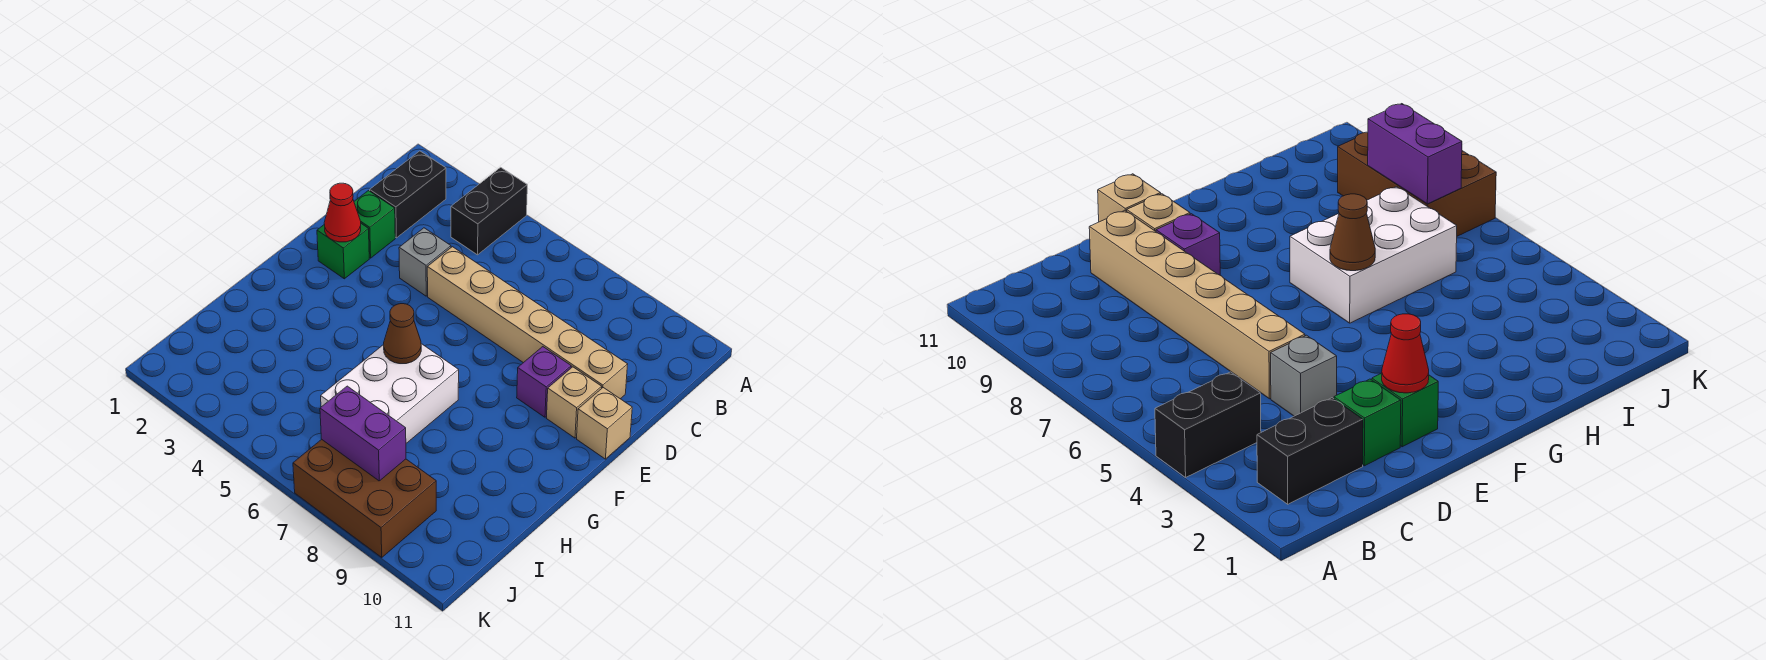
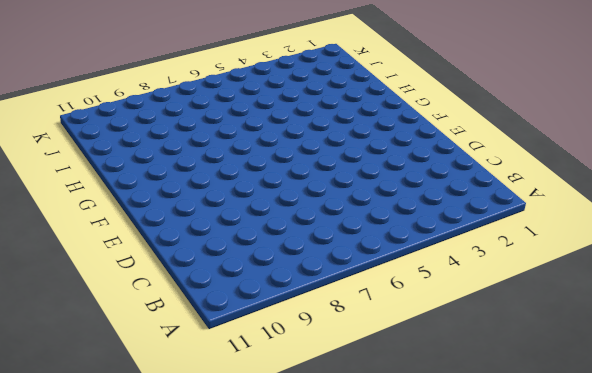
none -> black brick A4:B4 level 1
none -> black brick B2:C2 level 1
none -> green brick D2 level 1

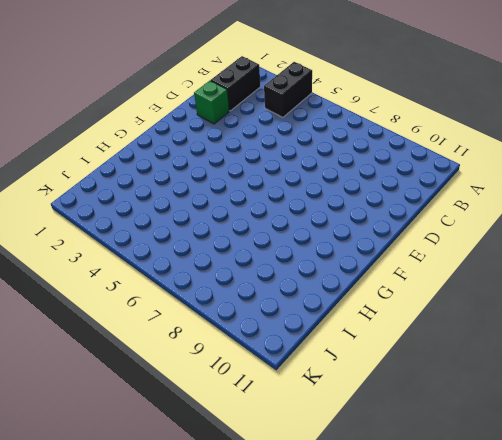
none -> grey brick D4 level 1
none -> tan brick D5:D10 level 1
none -> green brick E2 level 1

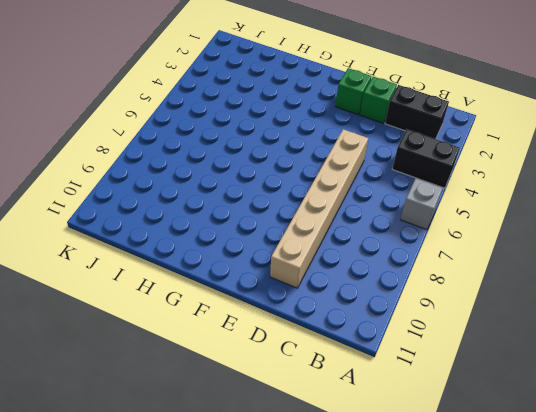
grey brick A6 level 1 -> grey brick D4 level 1
none -> purple brick E9 level 1
none -> tan brick E10 level 1
none -> tan brick E11 level 1

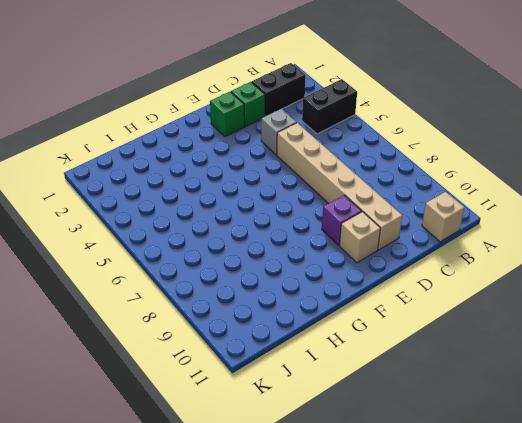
tan brick B11 level 1 -> tan brick E11 level 1
none -> white brick G6:I7 level 1
none -> brown brick J7:K9 level 1
none -> red cone E2 level 2

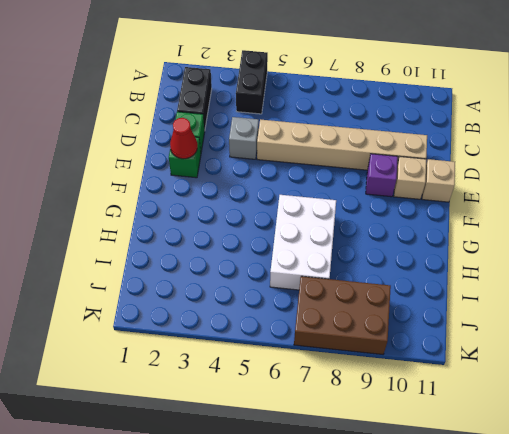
none -> brown cone G6 level 2
none -> purple brick J7:J8 level 2

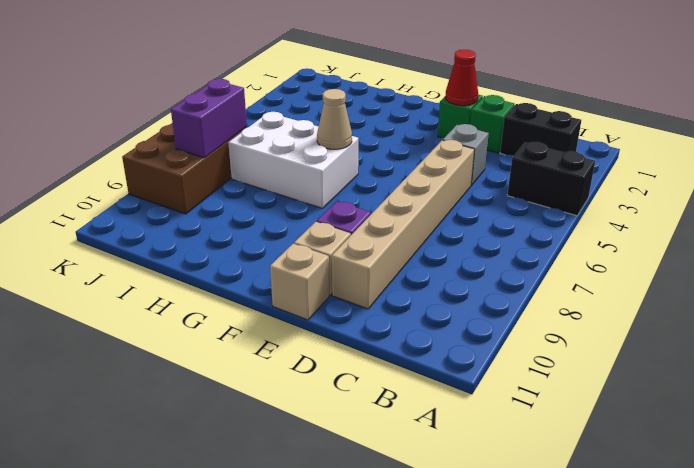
tan cone G6 level 2 -> brown cone G6 level 2

